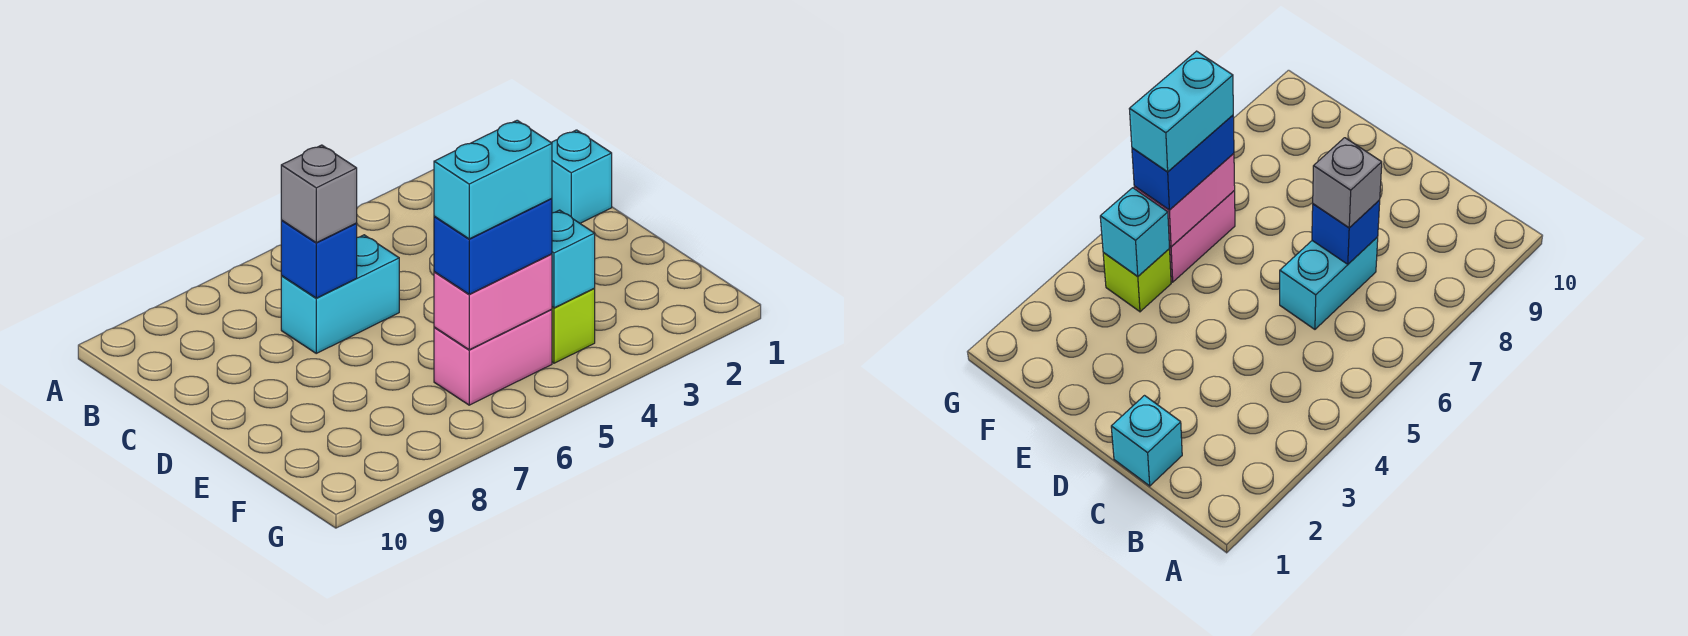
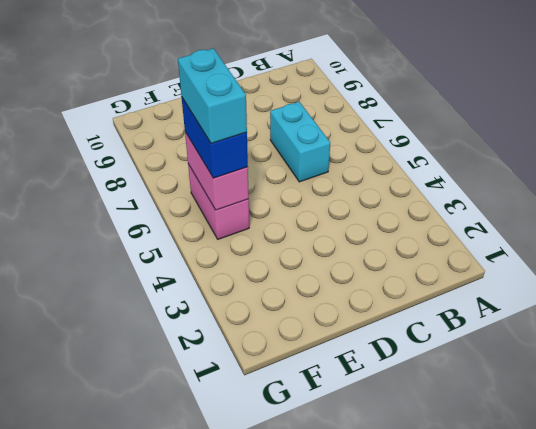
none -> cyan brick C1 level 1
none -> lime brick F4 level 1

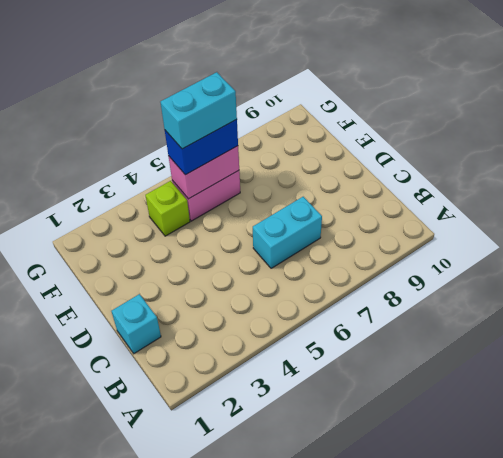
none -> blue brick C7 level 2
none -> cyan brick F4 level 2

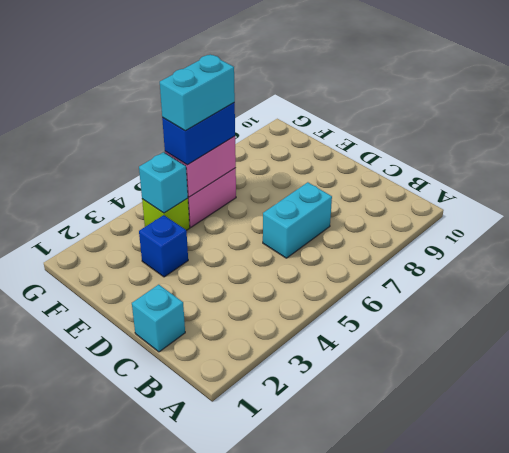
blue brick E3 level 1 -> blue brick C7 level 2
none -> grey brick C7 level 3

